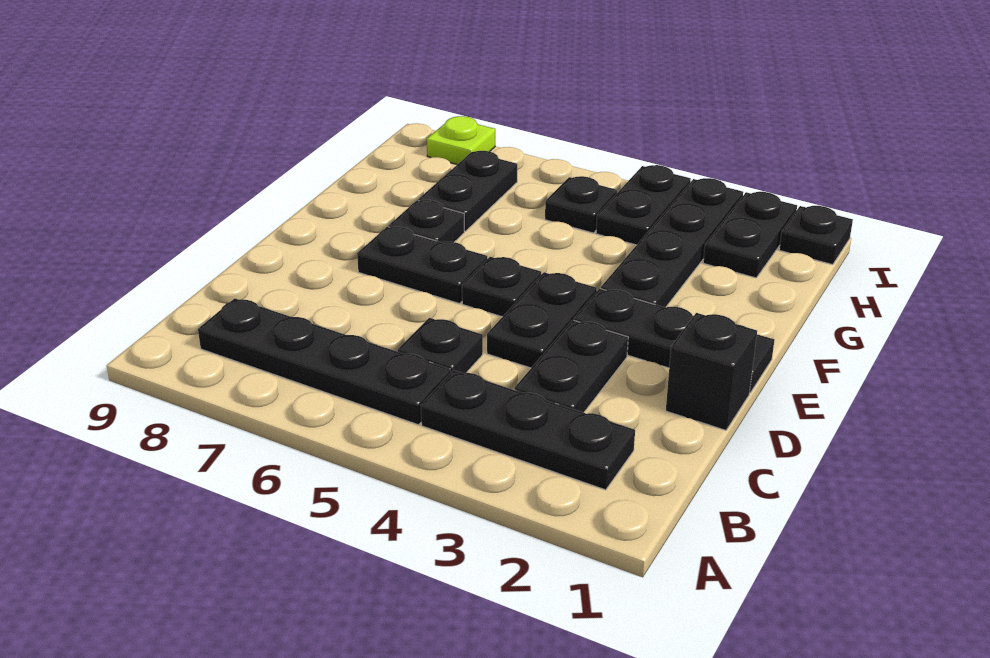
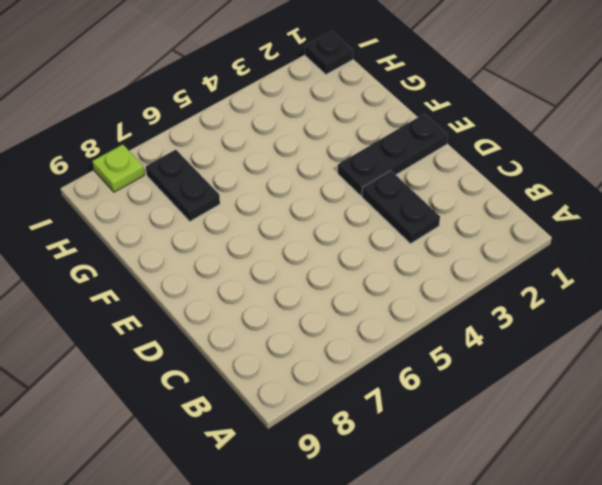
none -> black plate B2:B4 level 1
none -> black plate B5:B8 level 1
none -> black plate C5 level 1

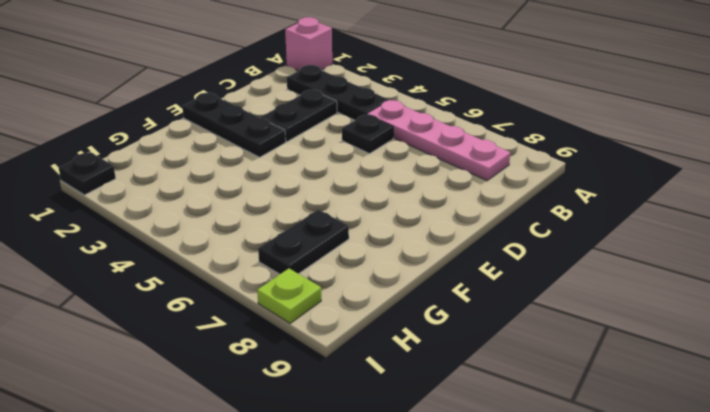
pink brick A1 level 1 -> none
pink plate B5:B8 level 1 -> black plate B5:B8 level 1
none -> black brick D1 level 1
none -> black plate D4:E4 level 1
none -> black plate E5 level 1

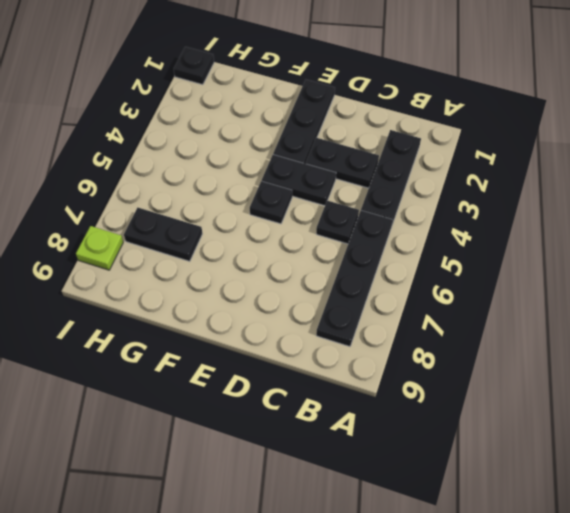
none -> black brick D1 level 1
none -> black plate E6:E7 level 1
none -> black plate F3:I3 level 1

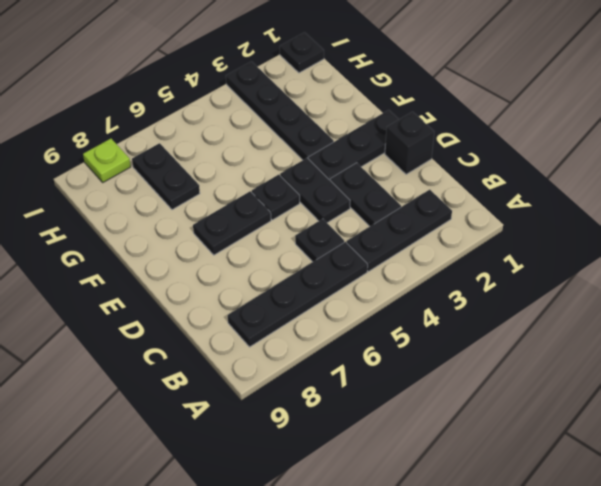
none -> black plate F7 level 1
none -> black plate H2:I2 level 1
none -> black plate H4:I4 level 1

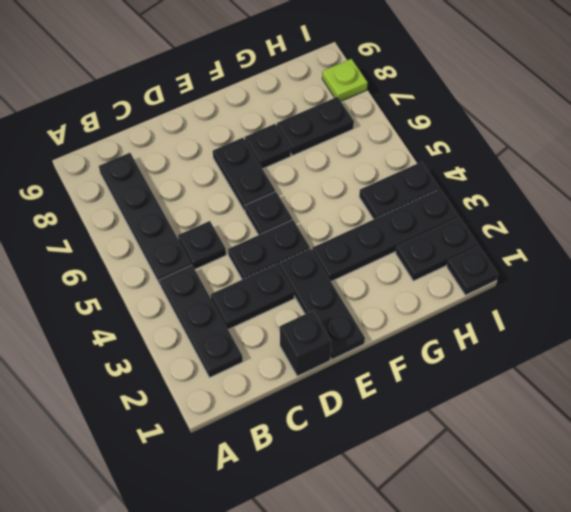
none -> black plate H5 level 1

